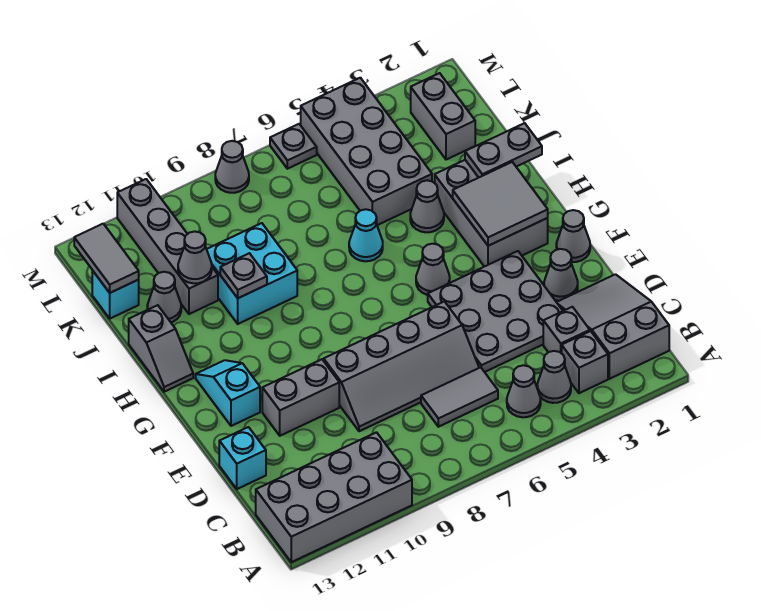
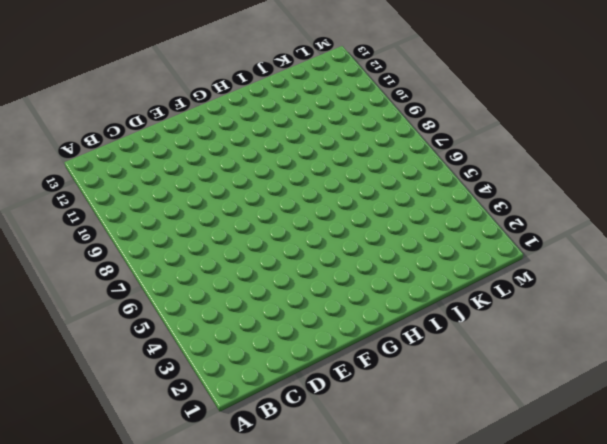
none -> grey brick A10:B13 level 1
none -> grey slope B1:D2 level 1 top B
none -> grey brick B3 level 1
none -> grey cone B4 level 1

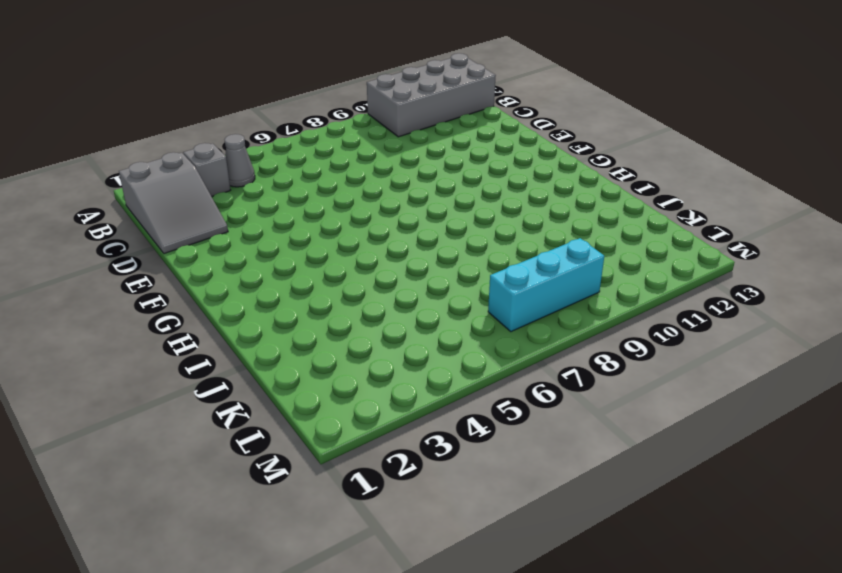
cyan brick L7:L9 level 1 -> none
none -> grey cone B5 level 1
none -> grey brick C3 level 1
none -> grey tile C6:C7 level 1
none -> grey plate D3:F5 level 1

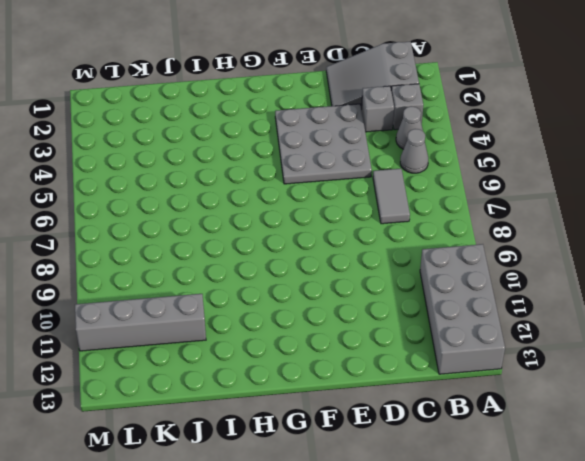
none -> grey slope D6:E9 level 1 top E
none -> cyan brick D13 level 1
none -> grey cone E2 level 1
none -> grey brick E10:E11 level 1

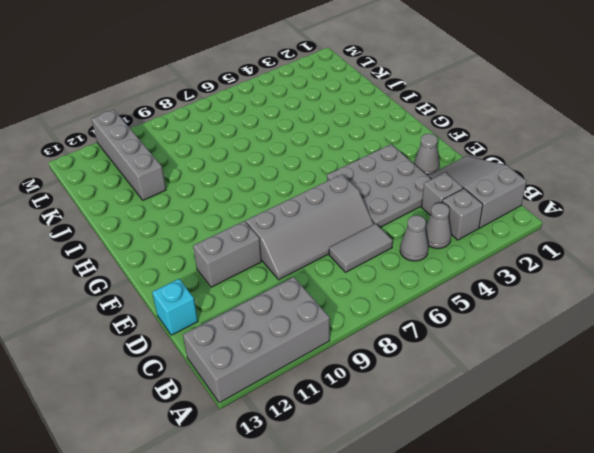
none -> grey cone F1 level 1
none -> cyan slope F12:G12 level 1 top F
none -> grey brick G2:I3 level 1
none -> grey cone G5 level 1

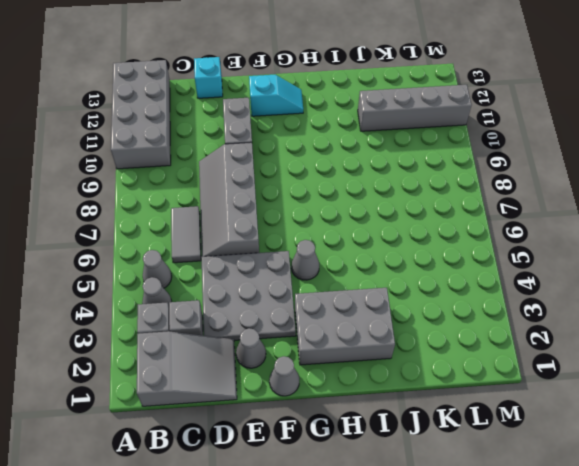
none -> grey slope H13:I13 level 1 top I
none -> grey cone I4 level 1
none -> cyan cone I6 level 1
none -> cyan brick I9:J10 level 1

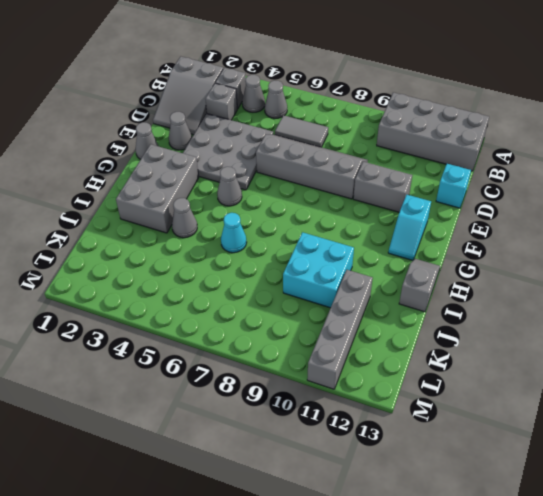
none -> grey brick J4:M5 level 1
none -> grey cone J12 level 1
none -> grey brick K2:L2 level 1
none -> cyan brick K13 level 1

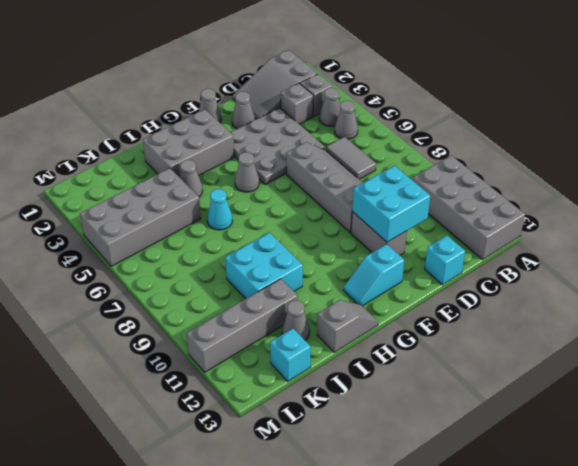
cyan brick D10:E11 level 2 -> none
none -> grey brick K2:L2 level 1
none -> grey plate M6 level 1
none -> grey cone M8 level 1
none -> grey tile G2:H3 level 2

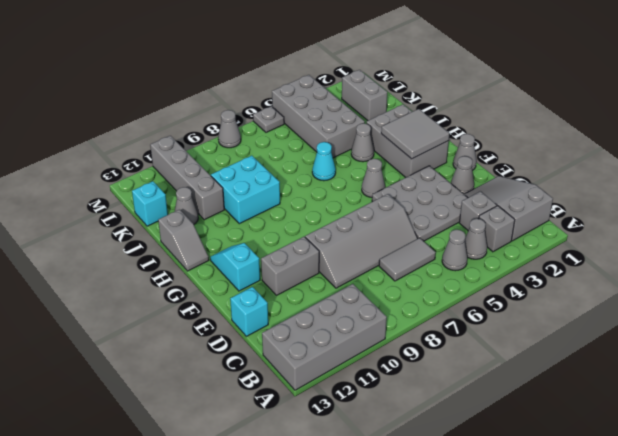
none -> grey plate I1:I2 level 2
none -> grey plate I10 level 2
none -> grey cone J11 level 2
none -> grey tile K13:L13 level 2

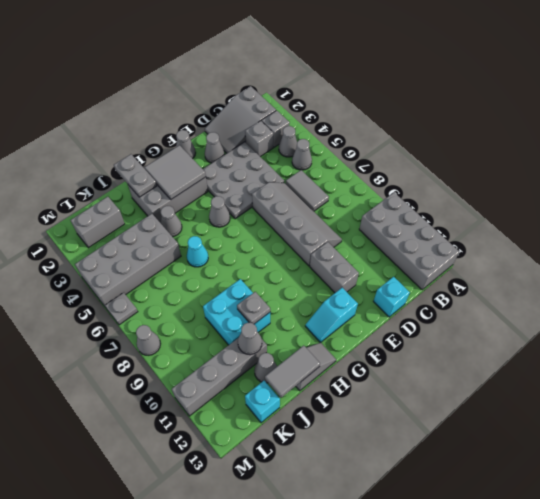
grey tile I13:J13 level 2 -> grey tile K13:L13 level 2

